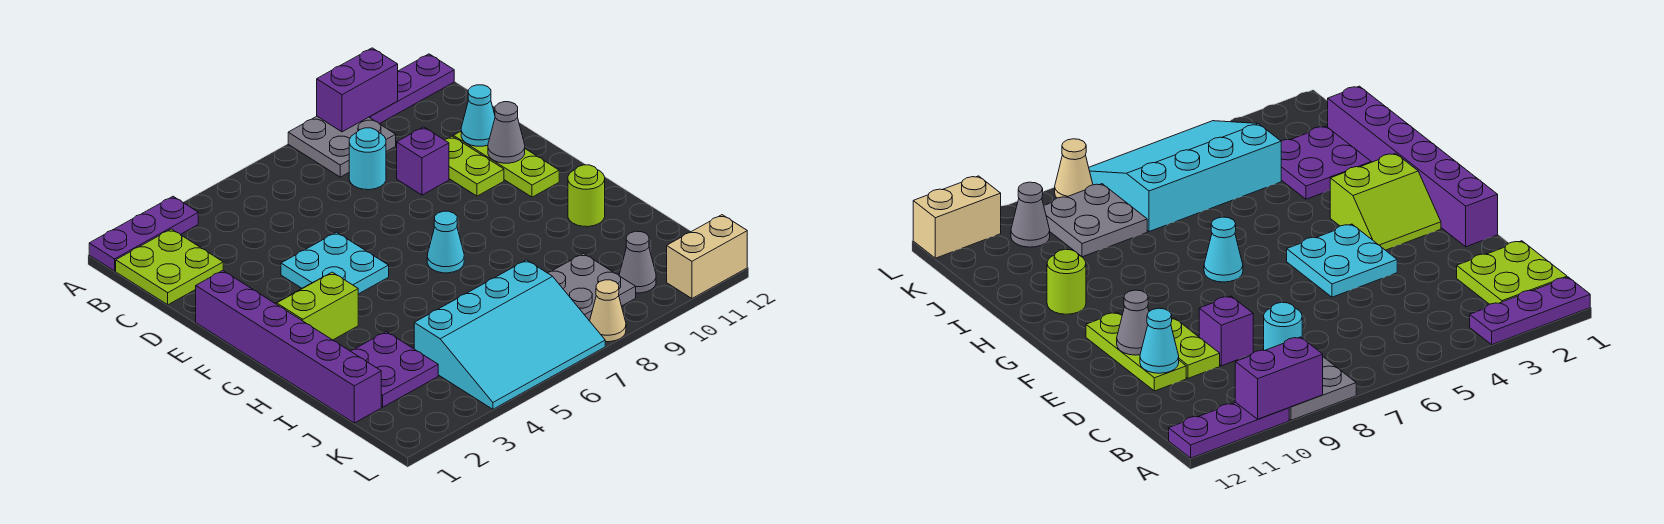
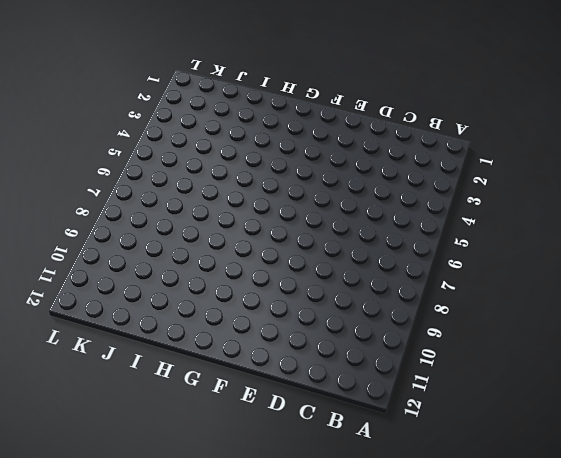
none -> purple plate A1:A3 level 1
none -> grey plate A8:B9 level 1
none -> purple plate A10:A12 level 1

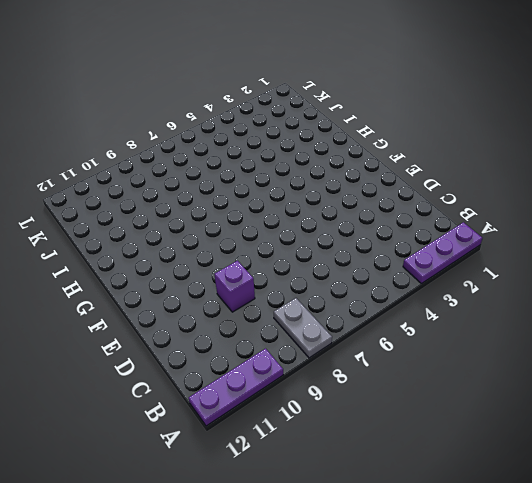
grey plate A8:B8 level 1 -> grey plate A8:B9 level 1
none -> lime plate B1:C2 level 1
none -> cyan round brick C8 level 1
none -> lime plate D10:E10 level 1

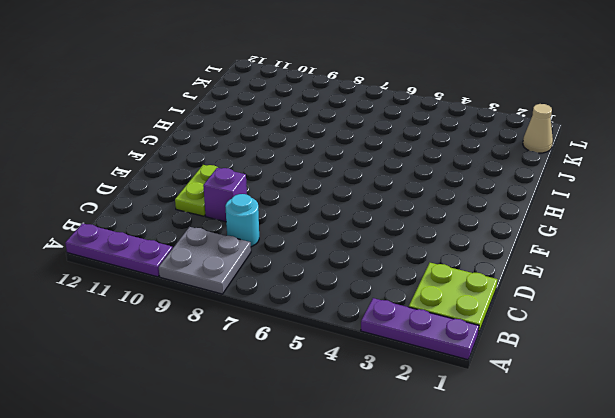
tan cone K1 level 1 -> tan cone L8 level 1
none -> lime plate D11:F11 level 1
none -> purple brick E1:J1 level 1
none -> cyan plate E4:F5 level 1

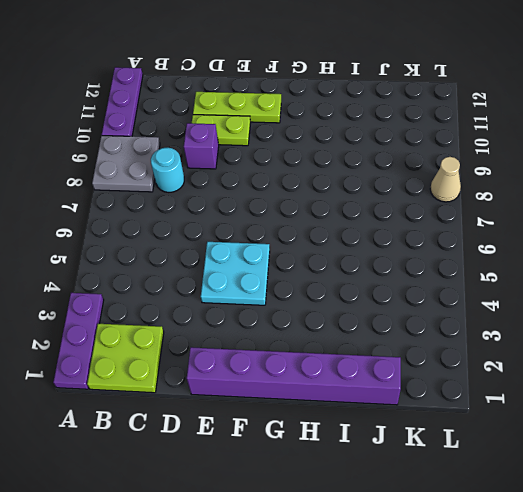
none -> lime slope F2:G3 level 1 top G
none -> cyan cone G7 level 1
none -> lime round brick H11 level 1

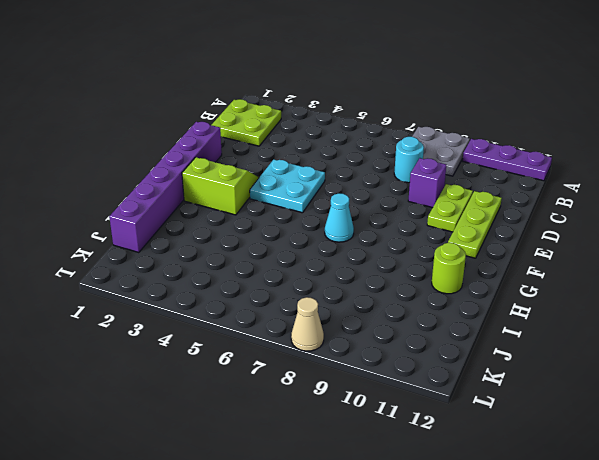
none -> purple plate A1:A3 level 1
none -> purple plate I2:J3 level 1
none -> cyan slope J4:L7 level 1 top J

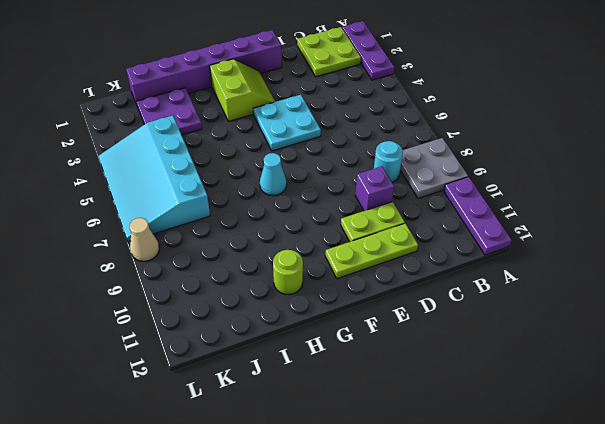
none -> grey plate J8:K9 level 1
none -> grey cone K10 level 1
none -> tan brick L11:L12 level 1

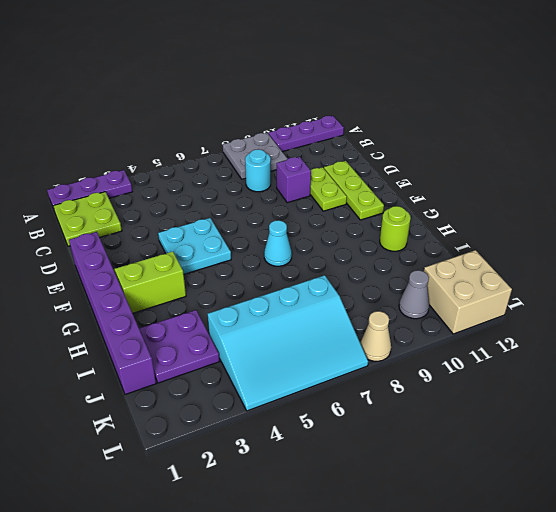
tan brick K11:L12 level 1 -> tan brick L11:L12 level 1
none -> grey plate J8:K9 level 1
none -> purple brick A9:A10 level 2
none -> cyan cone D11 level 2

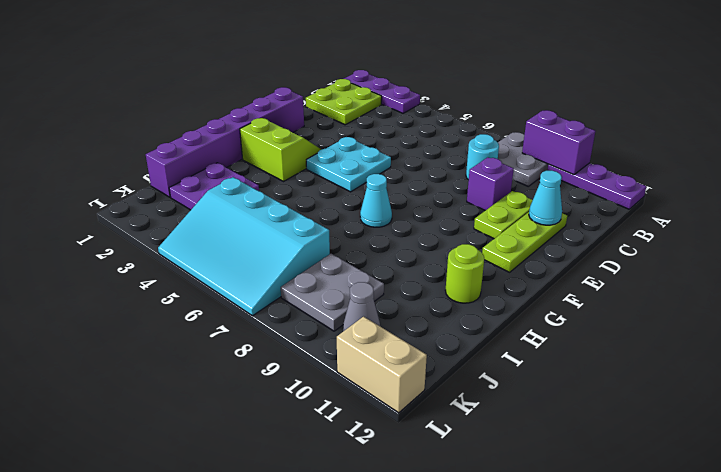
none -> tan cone L8 level 1
none -> grey cone E11 level 2

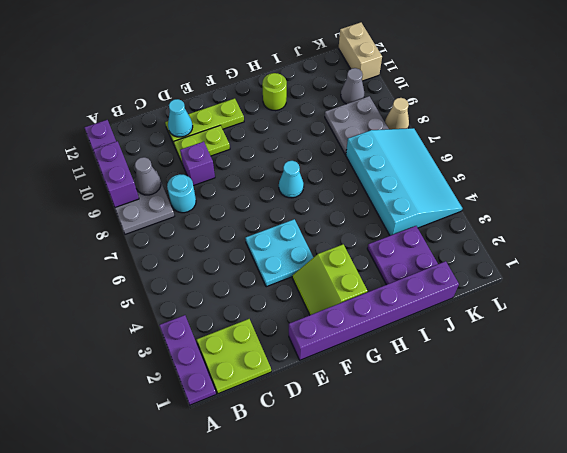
grey cone B9 level 2 -> grey cone E11 level 2

